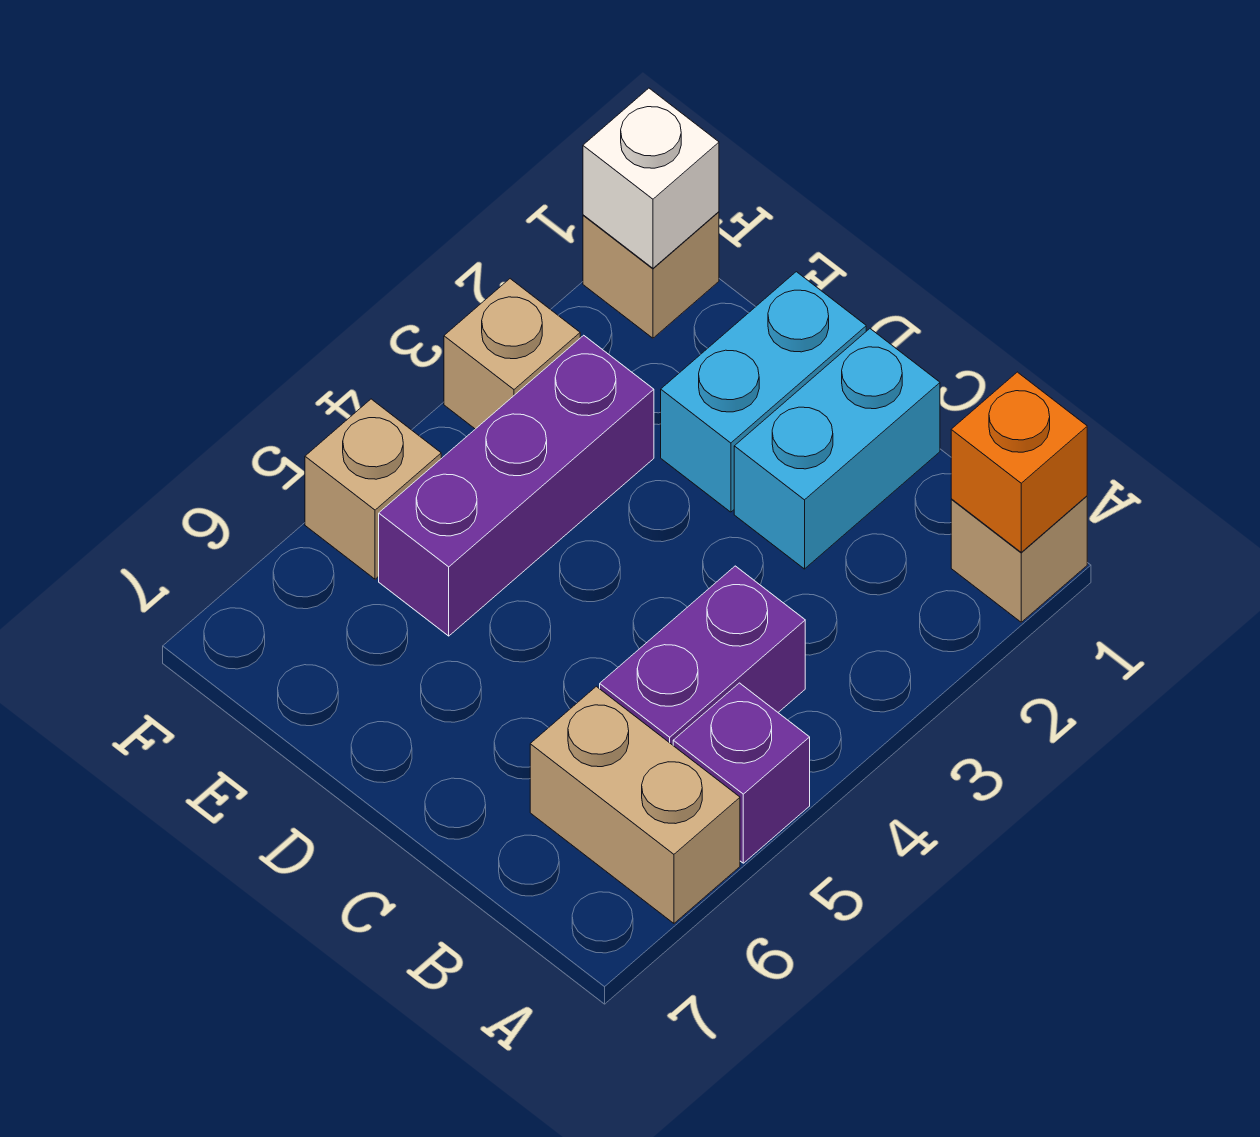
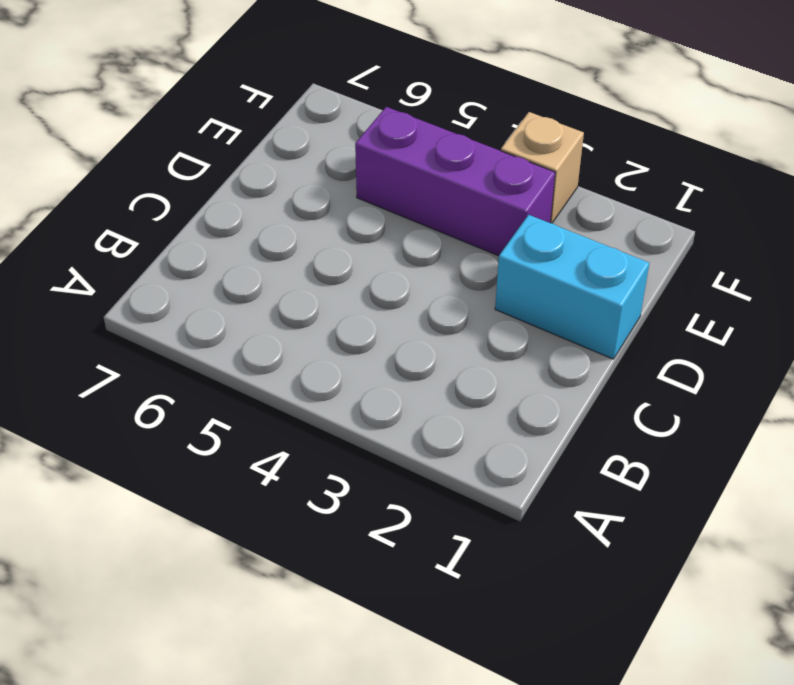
none -> tan brick A1 level 1
none -> purple brick A5 level 1
none -> tan brick A6:B6 level 1

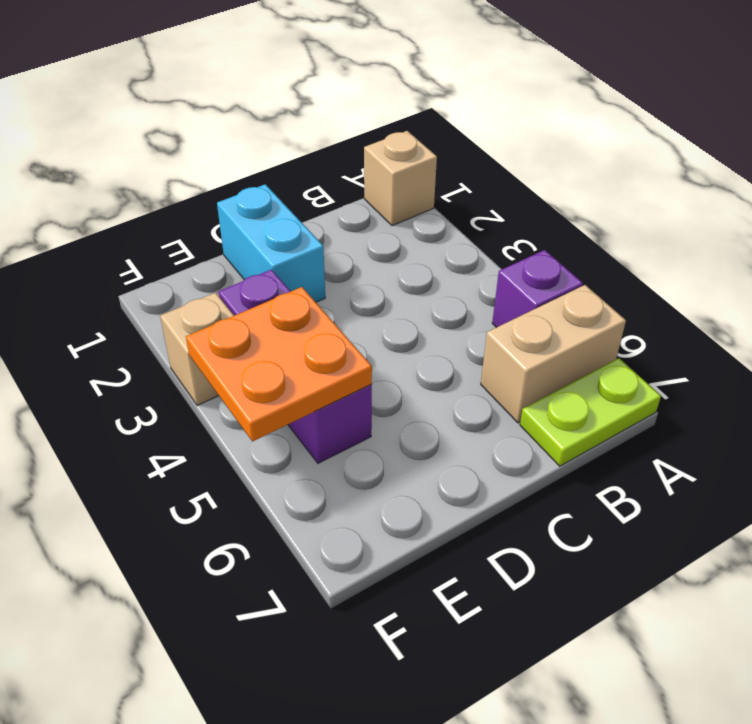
lime plate A7:B7 level 1 -> none
orange plate E4:F5 level 2 -> none
none -> purple brick B4:B5 level 1
none -> cyan brick C1:C2 level 1
none -> tan brick F1 level 1

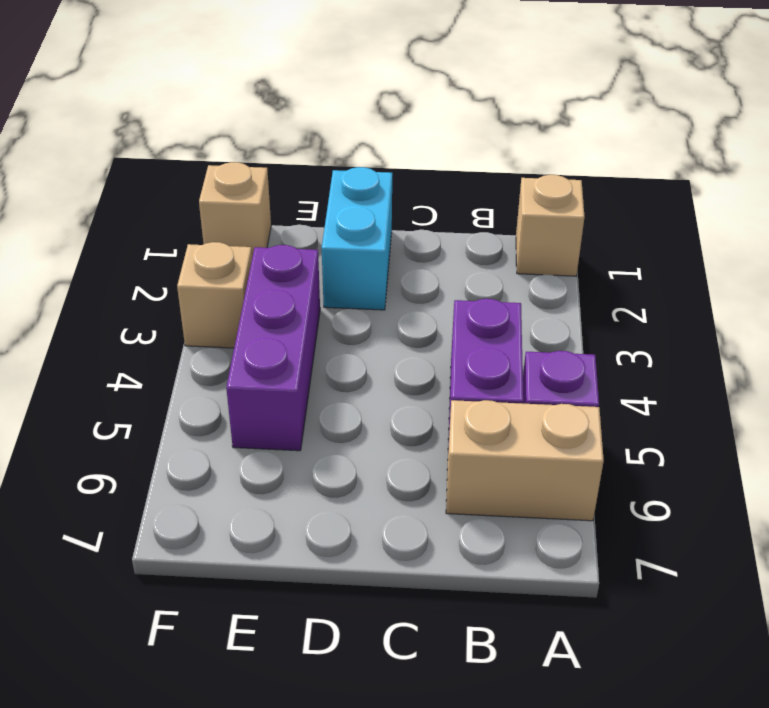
none -> cyan brick C1:C2 level 1
none -> tan brick F5 level 1
none -> orange brick A1 level 2

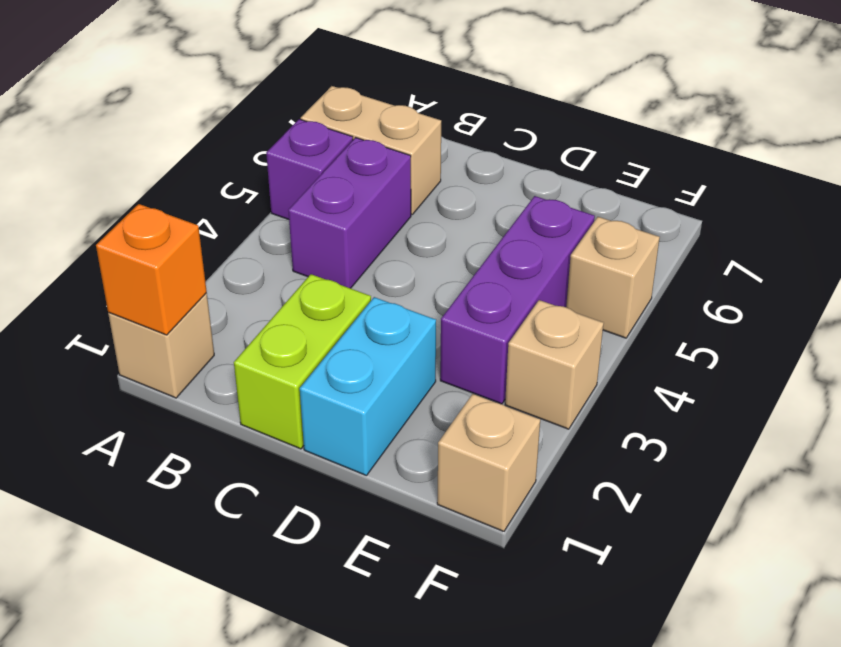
lime brick C1:C2 level 1 -> cyan brick C1:C2 level 1
none -> white brick F1 level 2

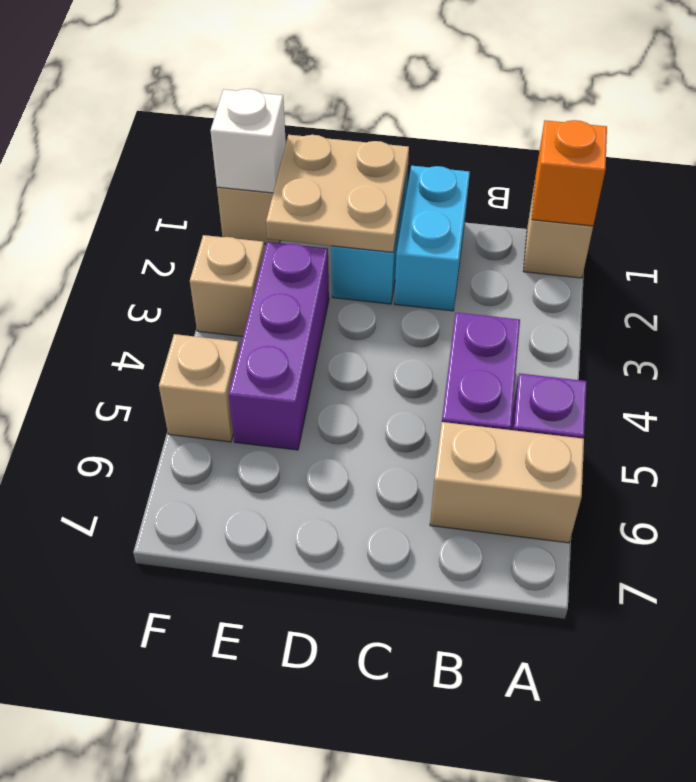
tan plate D1:E2 level 2 -> none

